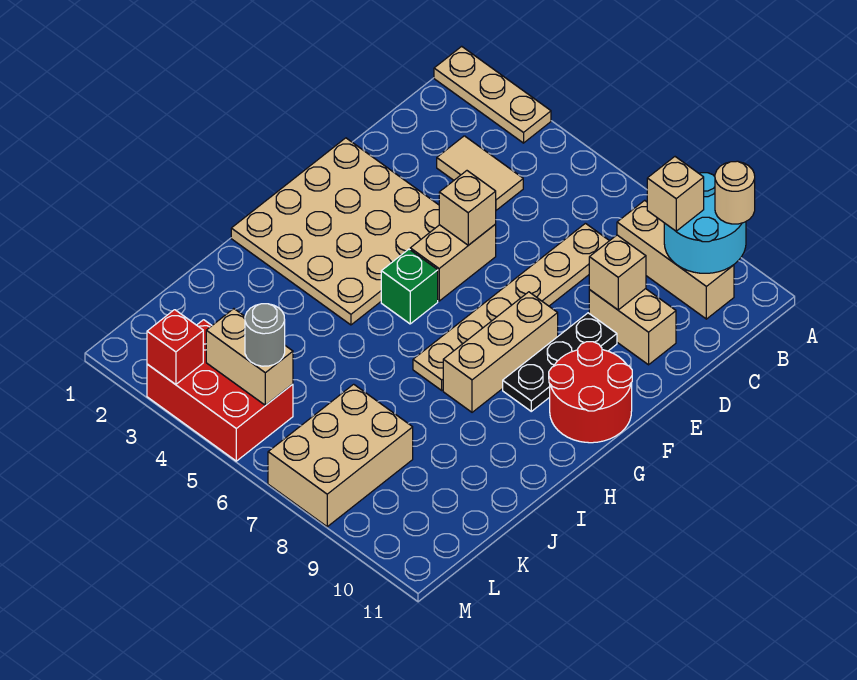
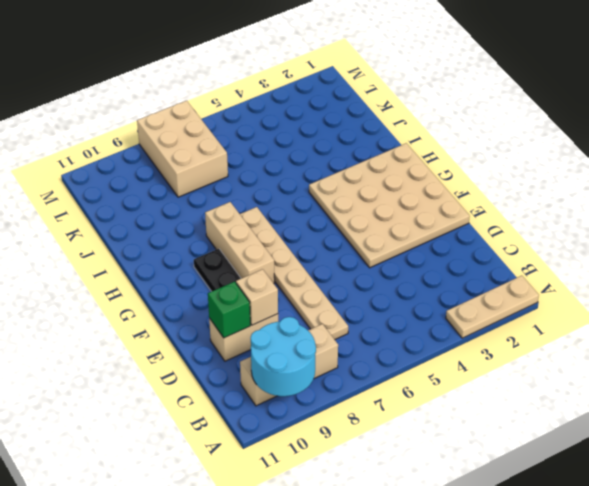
green brick D10 level 2 -> green brick G5 level 1
none -> tan tile C3:C4 level 1
none -> tan brick E5:F5 level 1
none -> red round brick F10:G11 level 1

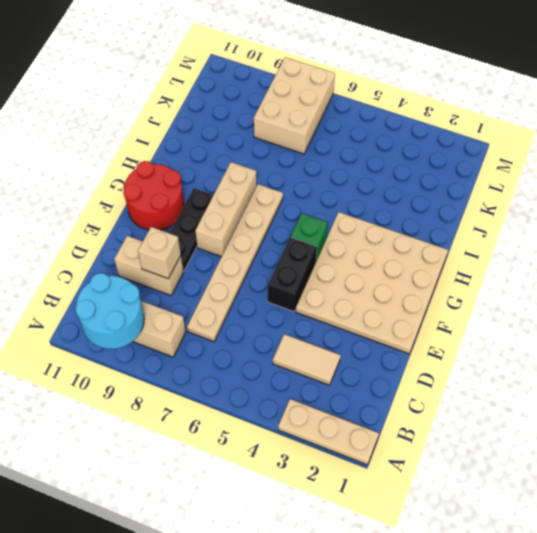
black brick E5:F5 level 1 -> tan brick E5:F5 level 1
none -> red brick L3:M5 level 1
none -> tan brick E5 level 2
none -> tan brick L4:L5 level 2

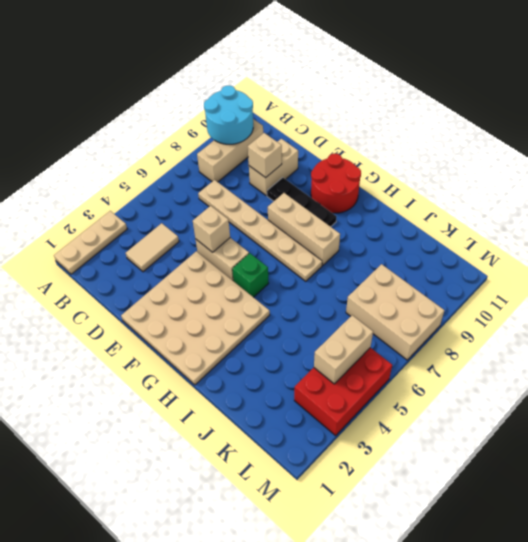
none -> red brick M3 level 2
none -> tan round brick A10 level 3
none -> tan brick B9 level 3

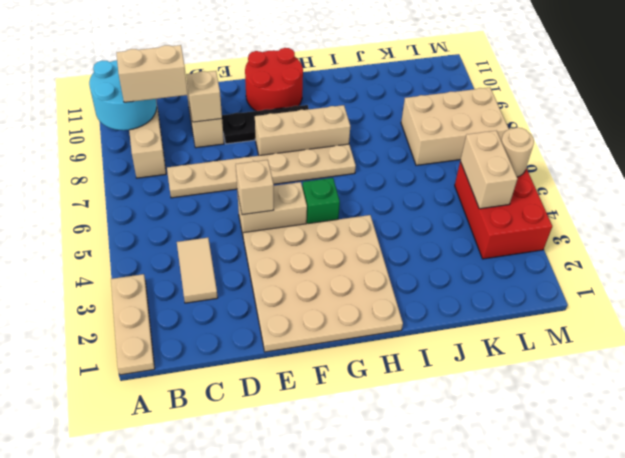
tan brick B9:C9 level 3 -> tan brick B9 level 3
tan round brick M5 level 2 -> tan round brick A10 level 3
none -> red brick M3 level 2
none -> grey round brick L5 level 3

